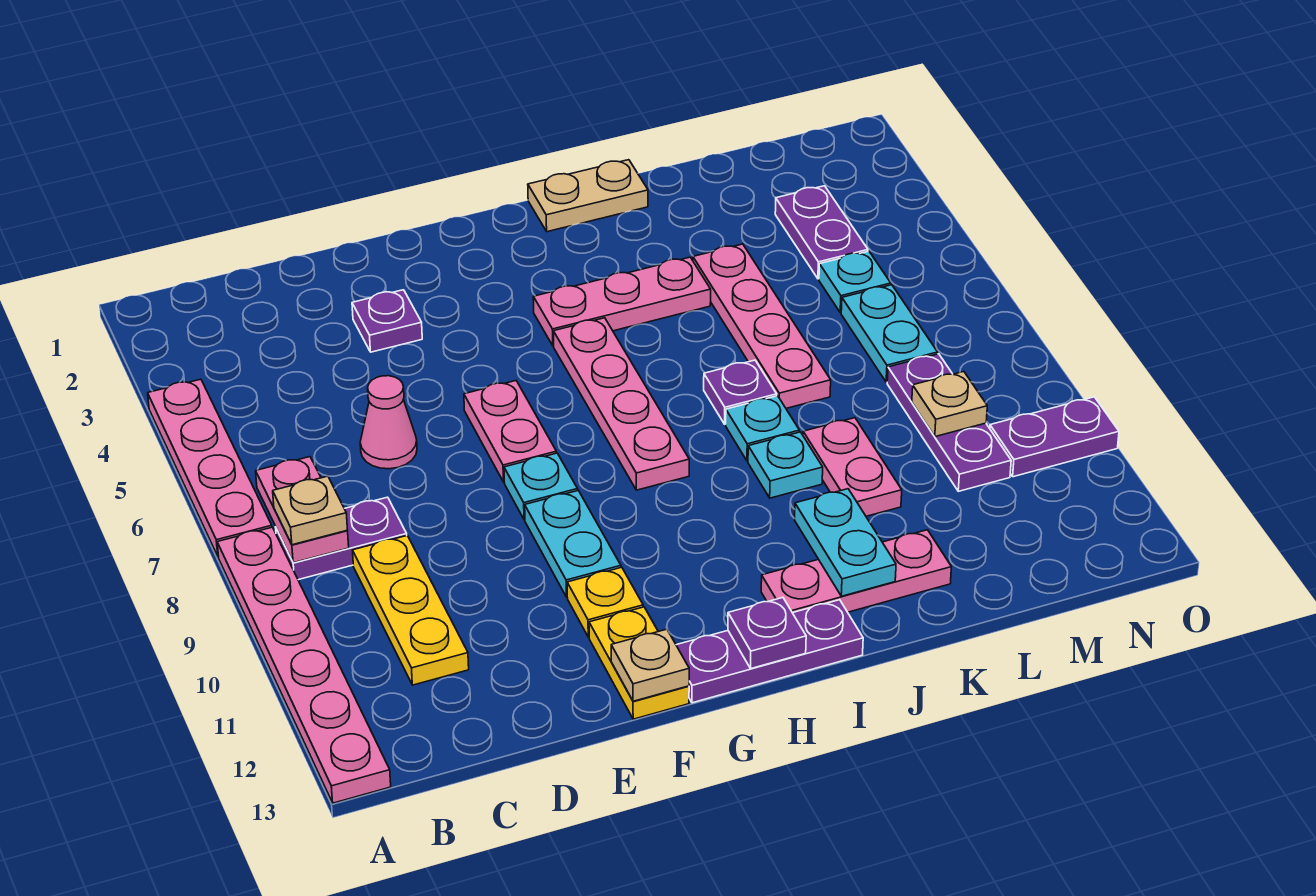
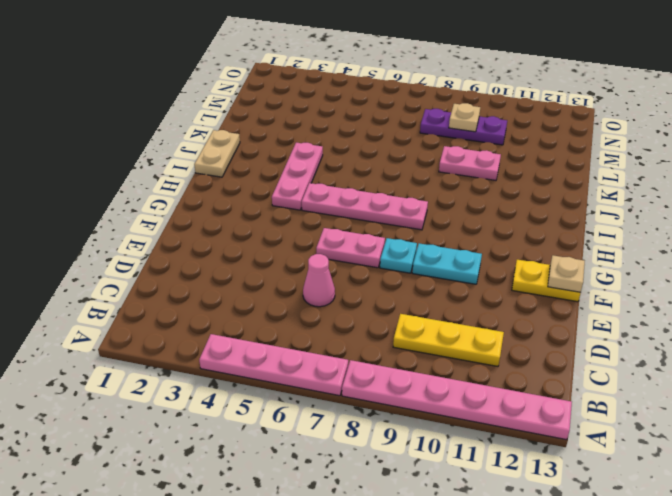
none -> purple plate B8:C8 level 1
none -> purple plate E3 level 1
none -> yellow plate F11 level 1
none -> purple plate G13:I13 level 1

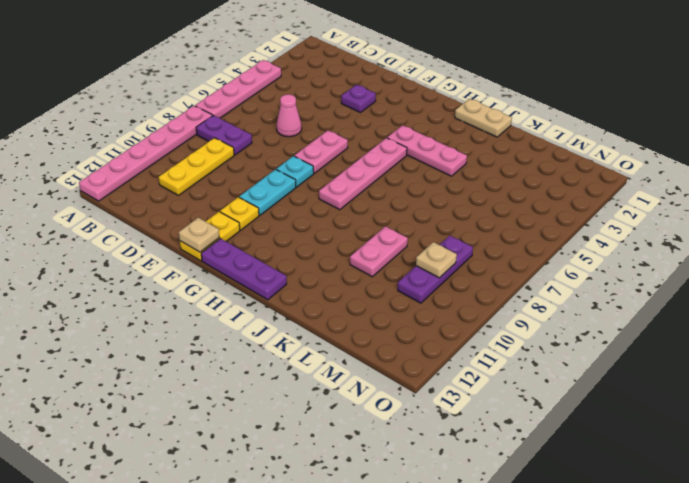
none -> pink plate I12:K12 level 1
none -> purple plate J7 level 1
none -> cyan plate J8 level 1
none -> cyan plate J9 level 1

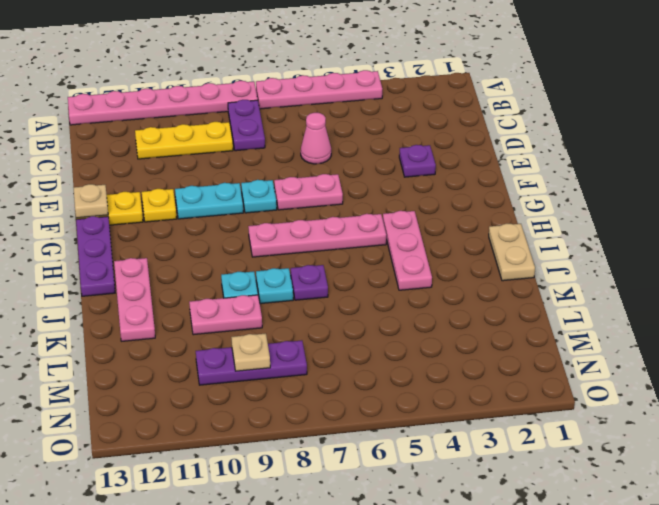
none -> pink plate K4:K7 level 1
none -> purple plate M3:M4 level 1
none -> cyan plate M5 level 1
none -> cyan plate M6:M7 level 1

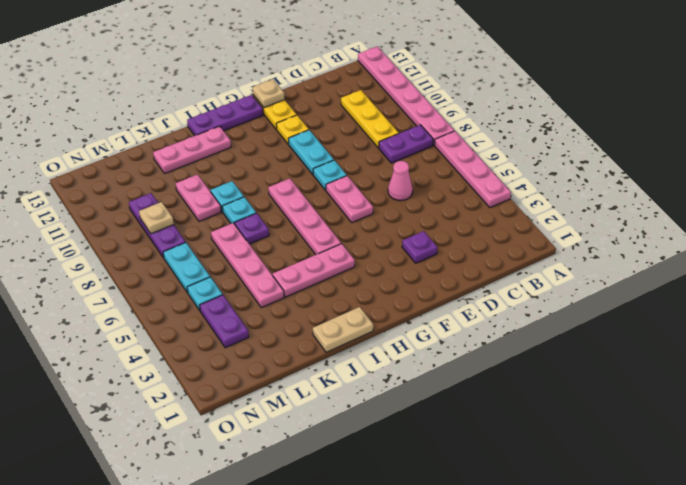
none -> purple plate N10:O10 level 1
none -> pink plate B7:B8 level 2
none -> purple plate H13 level 2
none -> cyan plate J11:J12 level 2

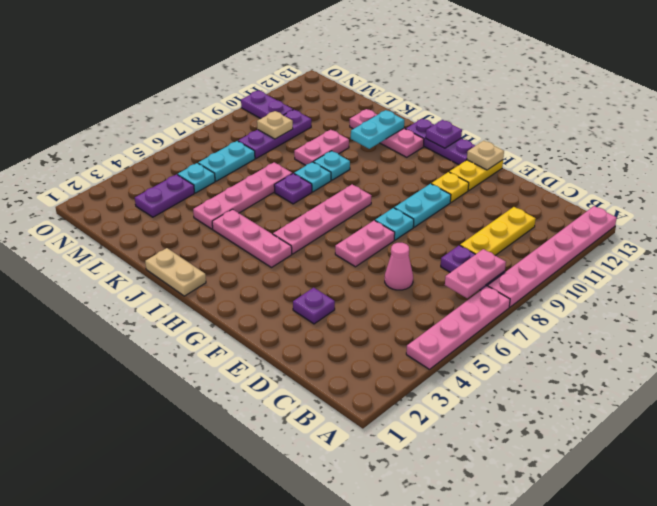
none -> tan plate B8 level 3

